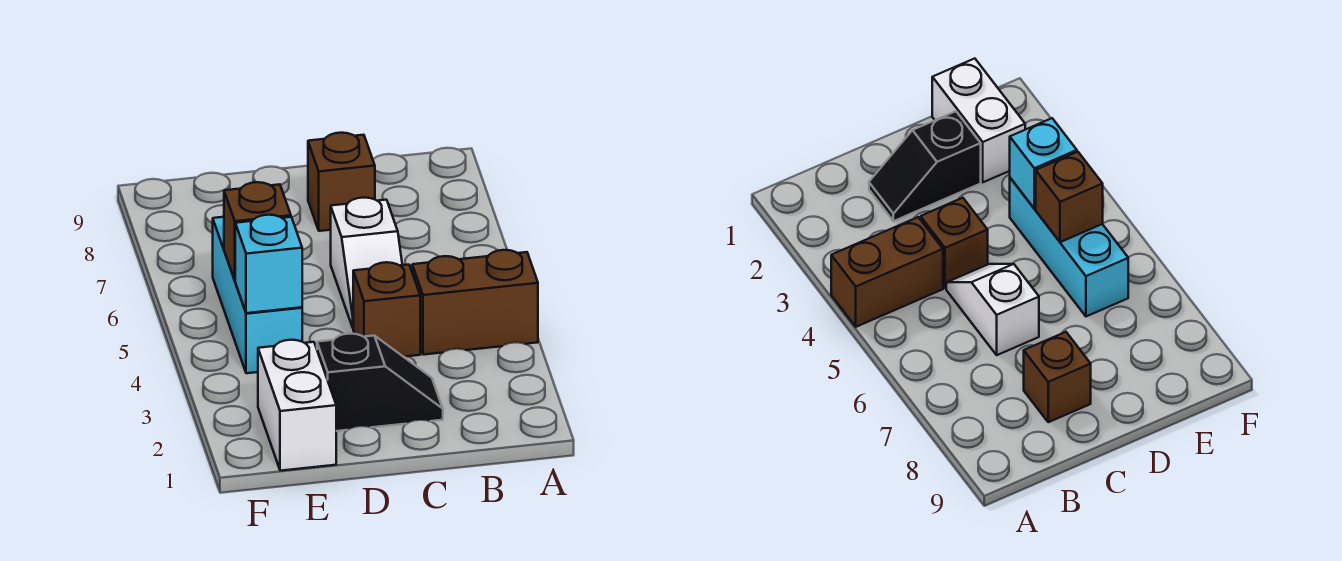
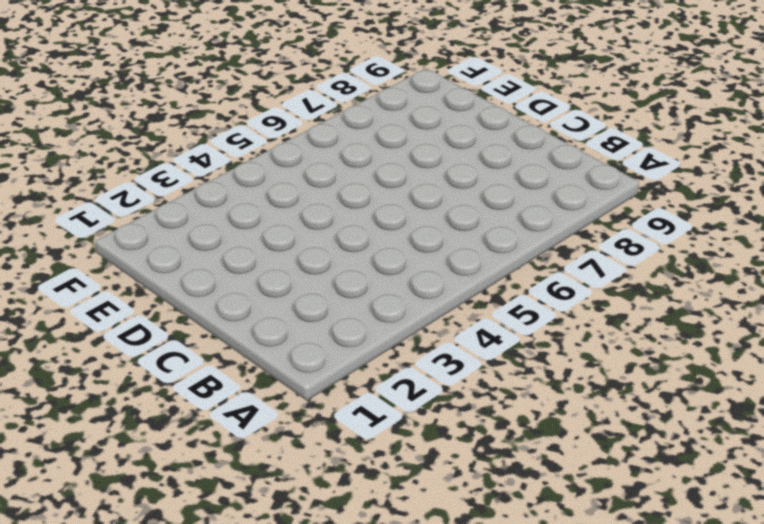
none -> brown brick A4:B4 level 1
none -> black slope C2:D2 level 1 top D

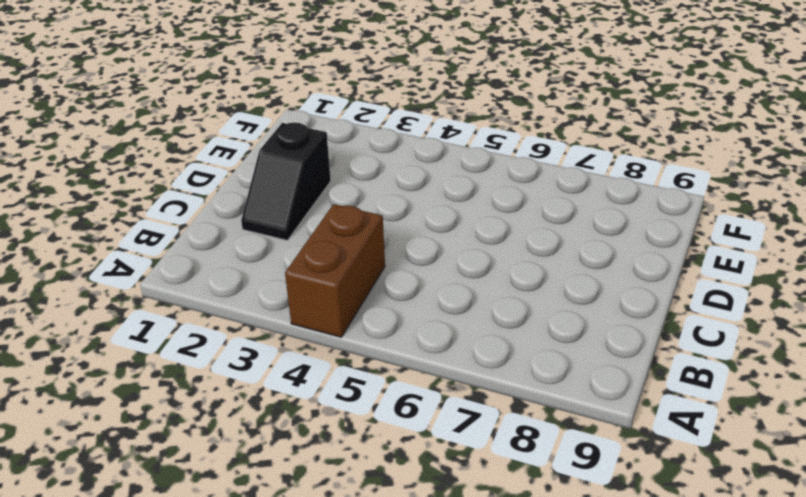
none -> brown brick C4 level 1
none -> white slope C5:C6 level 1 top 6

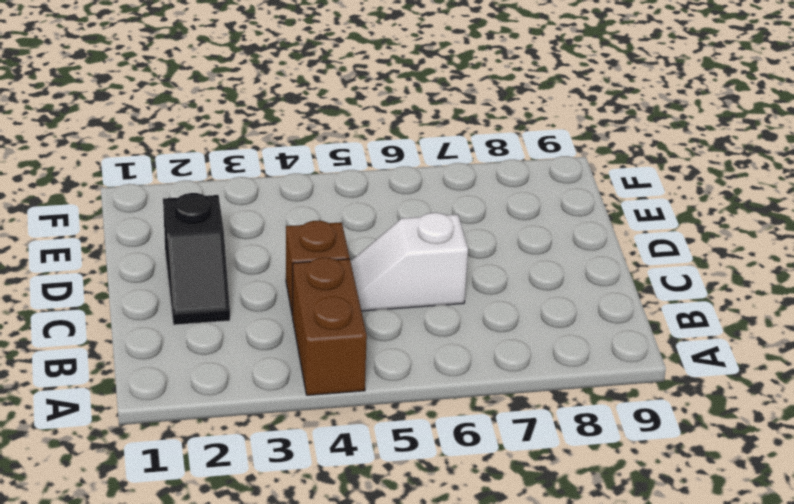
none -> brown brick C8 level 1
none -> white brick E1:E2 level 1

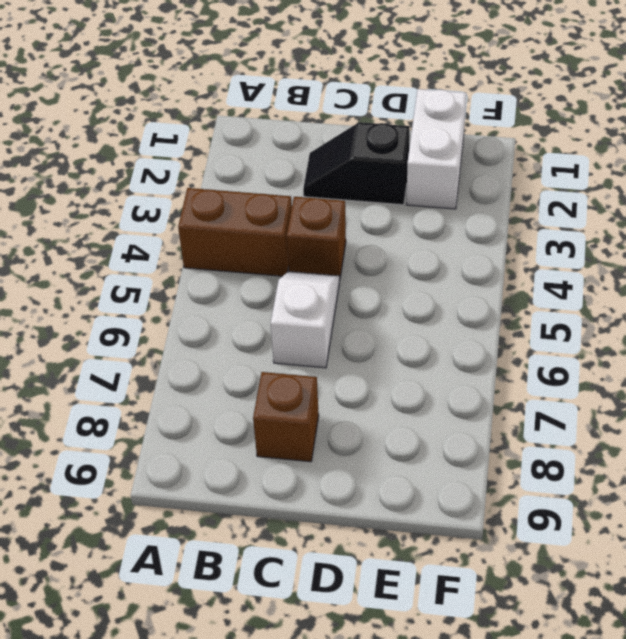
none -> cyan brick E4:E6 level 1
none -> cyan brick E4 level 2

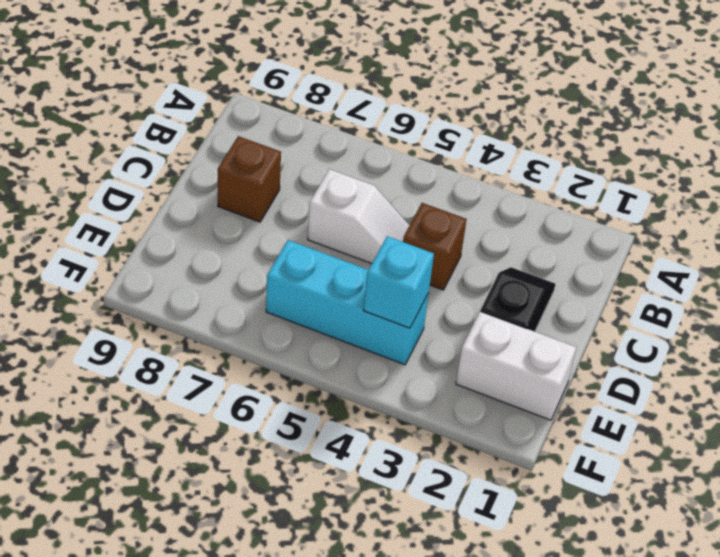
none -> brown brick A4:B4 level 1
none -> brown brick E5 level 2

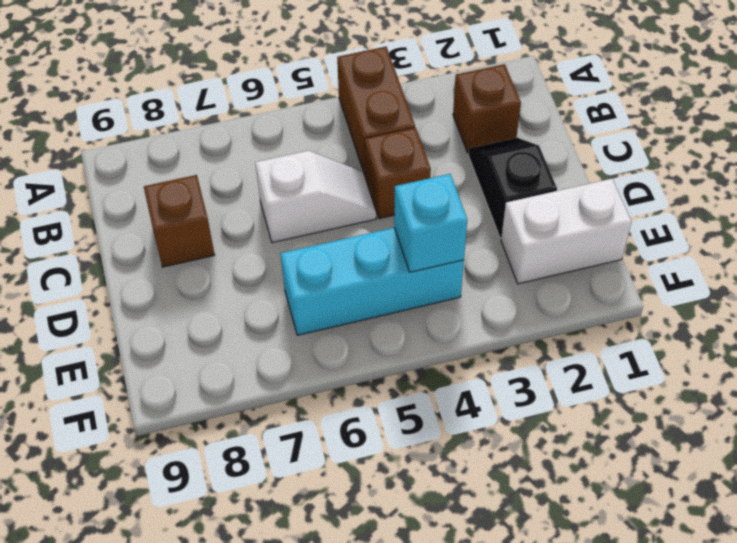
brown brick B2 level 1 -> brown brick E5 level 2

